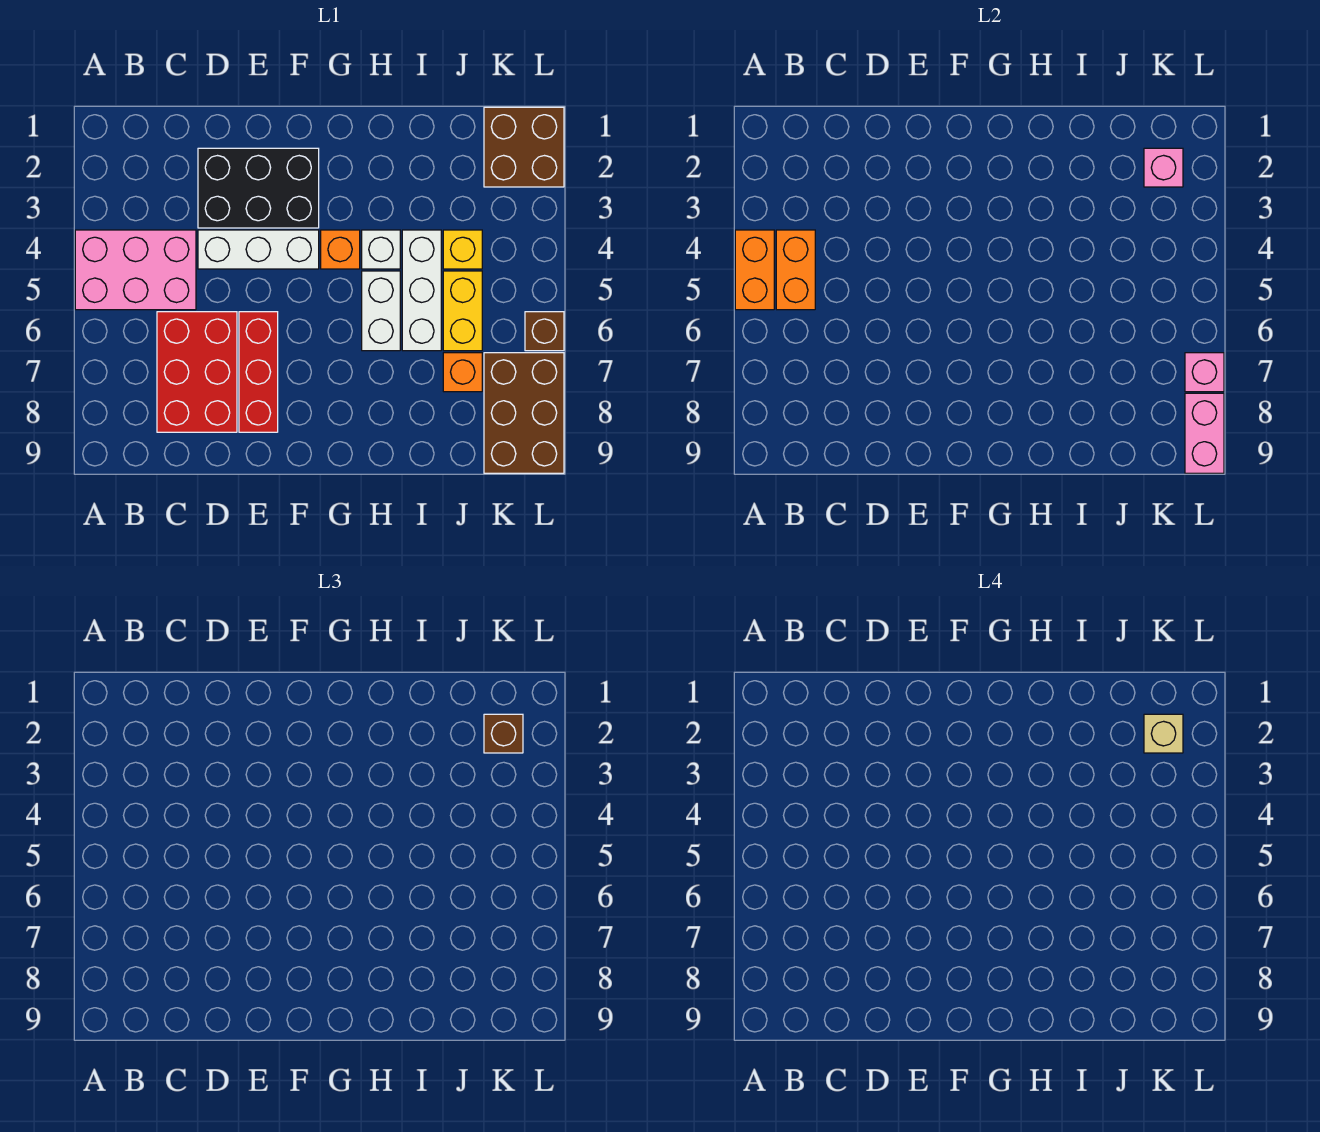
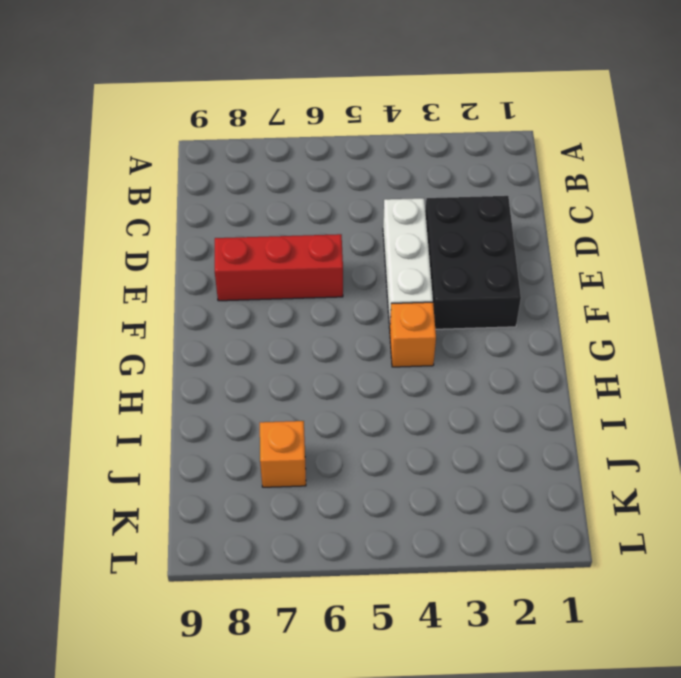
none -> pink brick A4:C5 level 1
none -> red brick C6:D8 level 1
none -> white brick H4 level 1

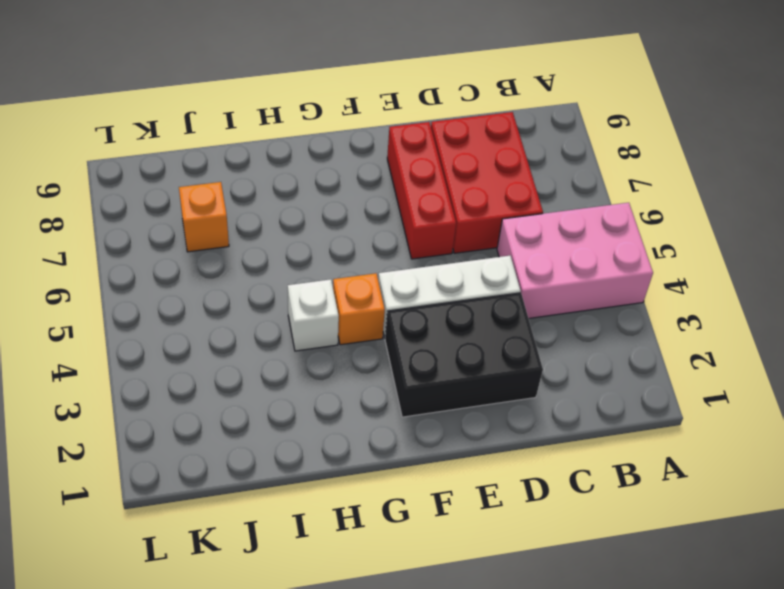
none -> white brick H5:H6 level 1
none -> white brick I4:I6 level 1
none -> yellow brick J4 level 1

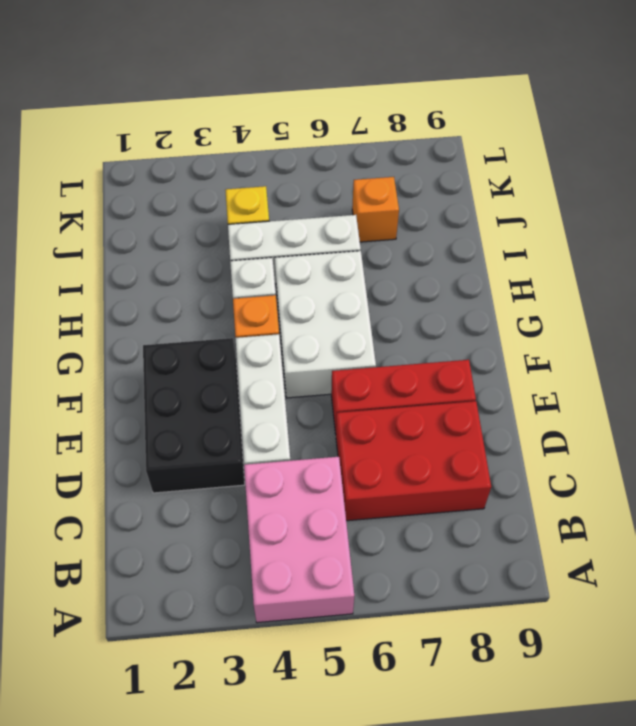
white brick F5:H6 level 1 -> white brick H5:H6 level 1
none -> yellow brick J5:J6 level 1
none -> brown brick K1:L2 level 1
none -> brown brick K7:L9 level 1

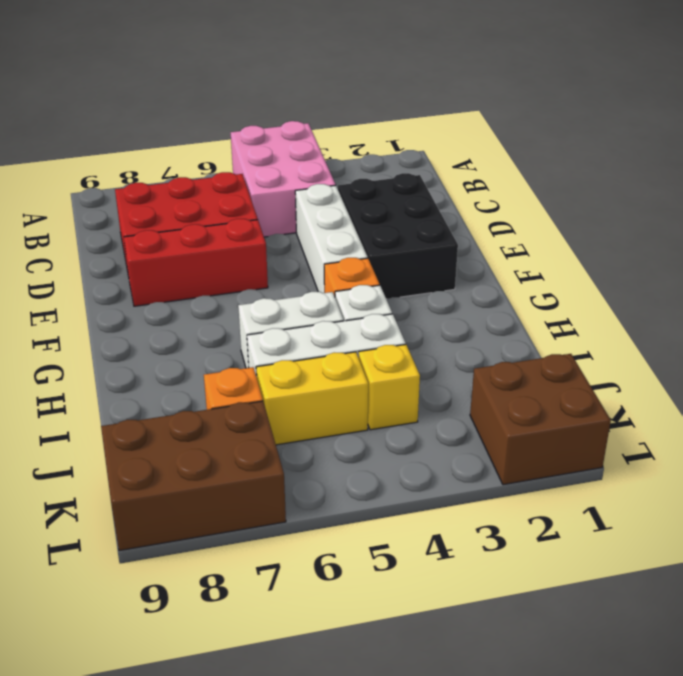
none -> brown brick L6 level 1
none -> orange brick A4:A5 level 2
none -> orange brick B4:B5 level 2

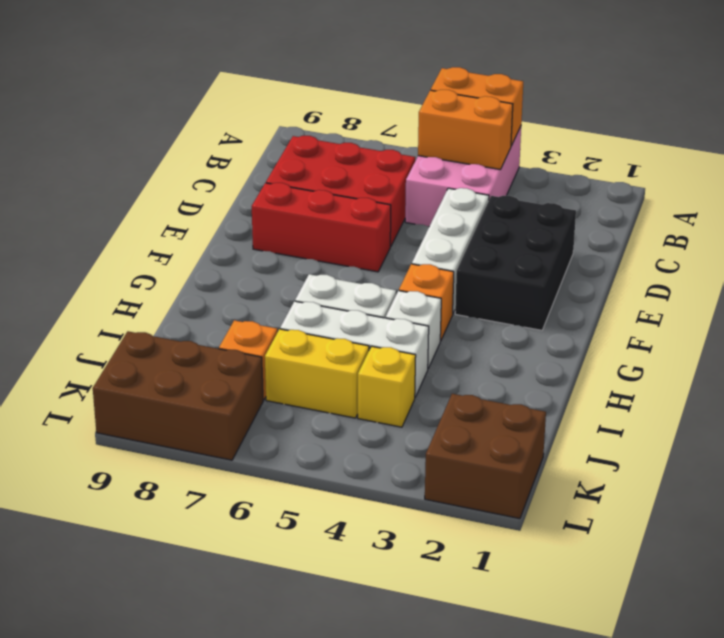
none -> brown brick L6 level 1
none -> pink brick K2 level 2
none -> pink brick L7 level 2

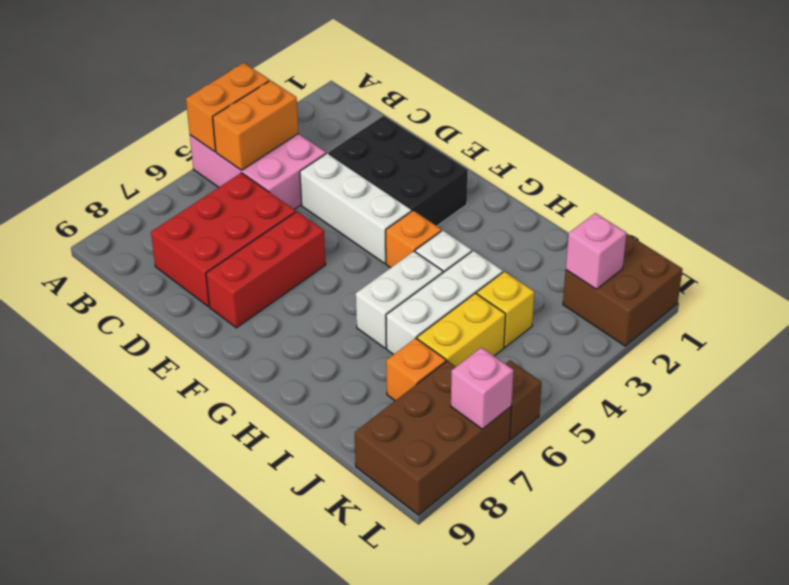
none -> pink brick L8:L9 level 2
none -> brown brick K2 level 3
none -> tan brick K2 level 4

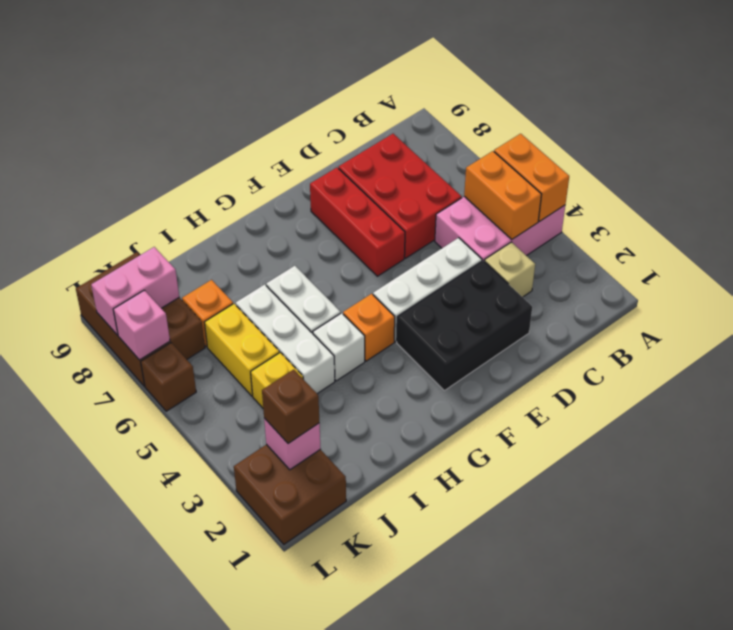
tan brick C3 level 1 -> tan brick K2 level 4
pink brick K8:L8 level 2 -> pink brick L8:L9 level 2

